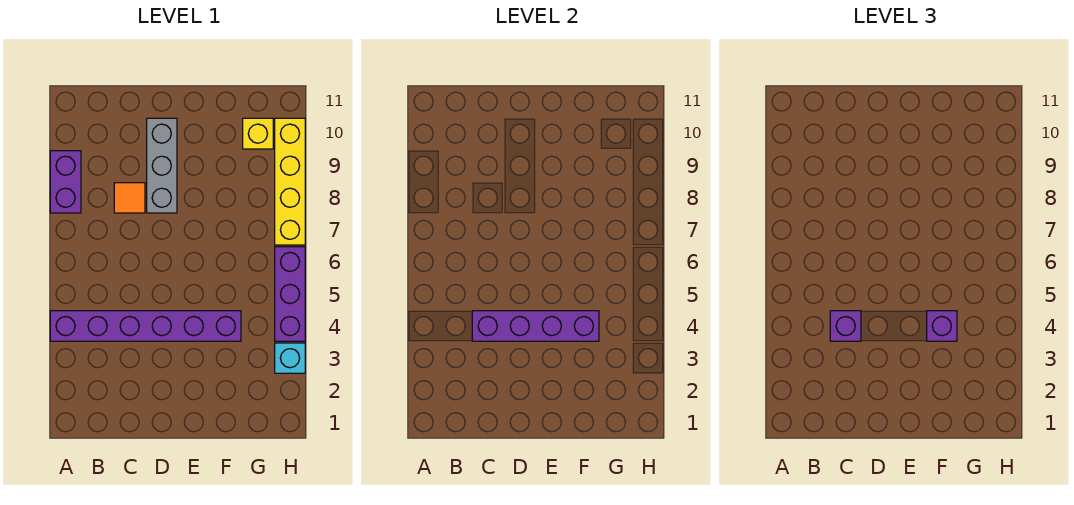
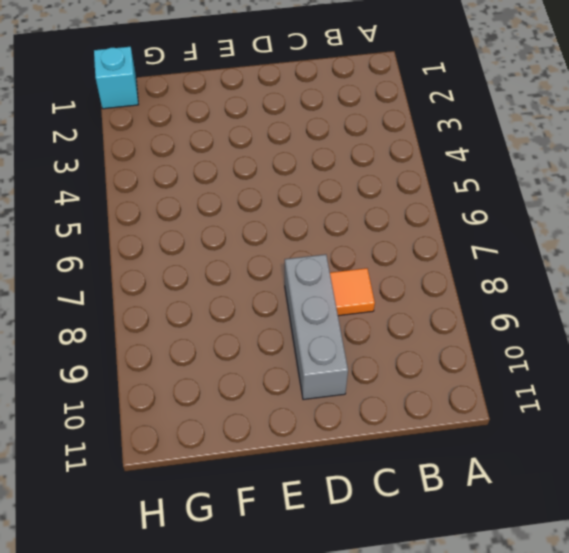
cyan brick H1 level 1 -> cyan brick H3 level 1
none -> purple brick A4:F4 level 1
none -> purple brick A8:A9 level 1

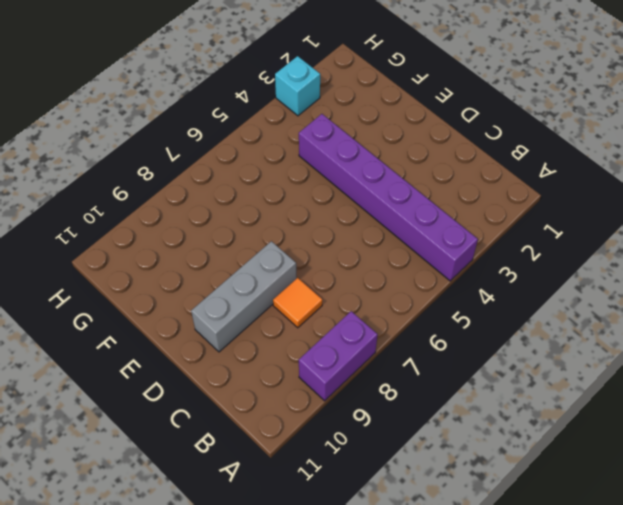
none -> yellow brick G10 level 1
none -> purple brick H4:H6 level 1

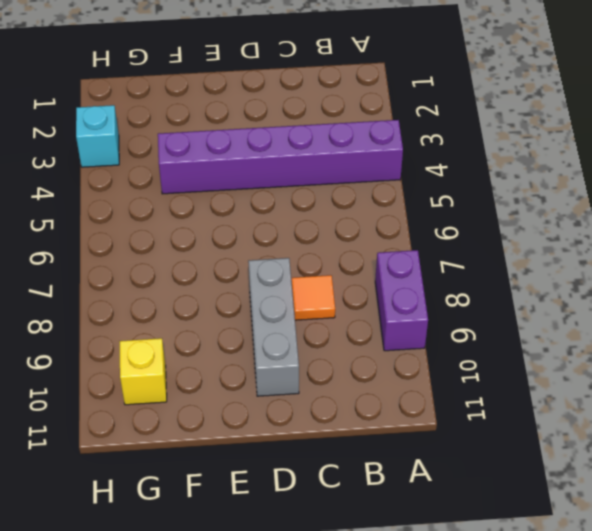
none -> purple brick H4:H6 level 1
none -> yellow brick H7:H10 level 1

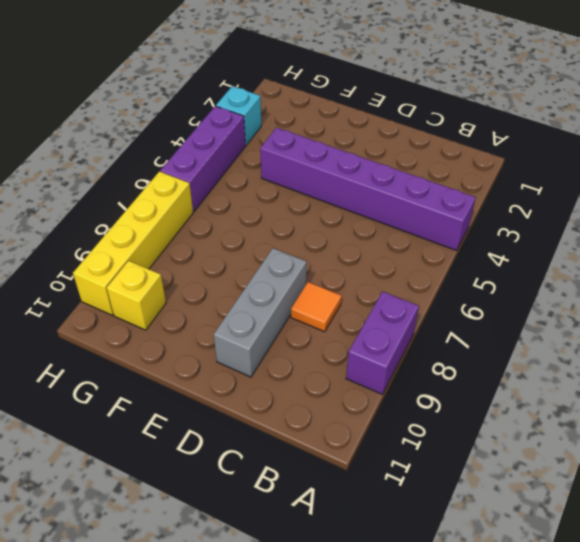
none -> purple brick C4:F4 level 2
none -> purple brick C4 level 3

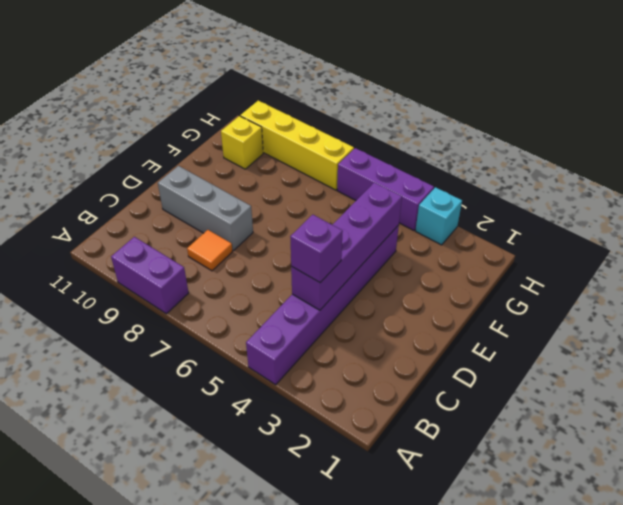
none -> purple brick F4 level 3

